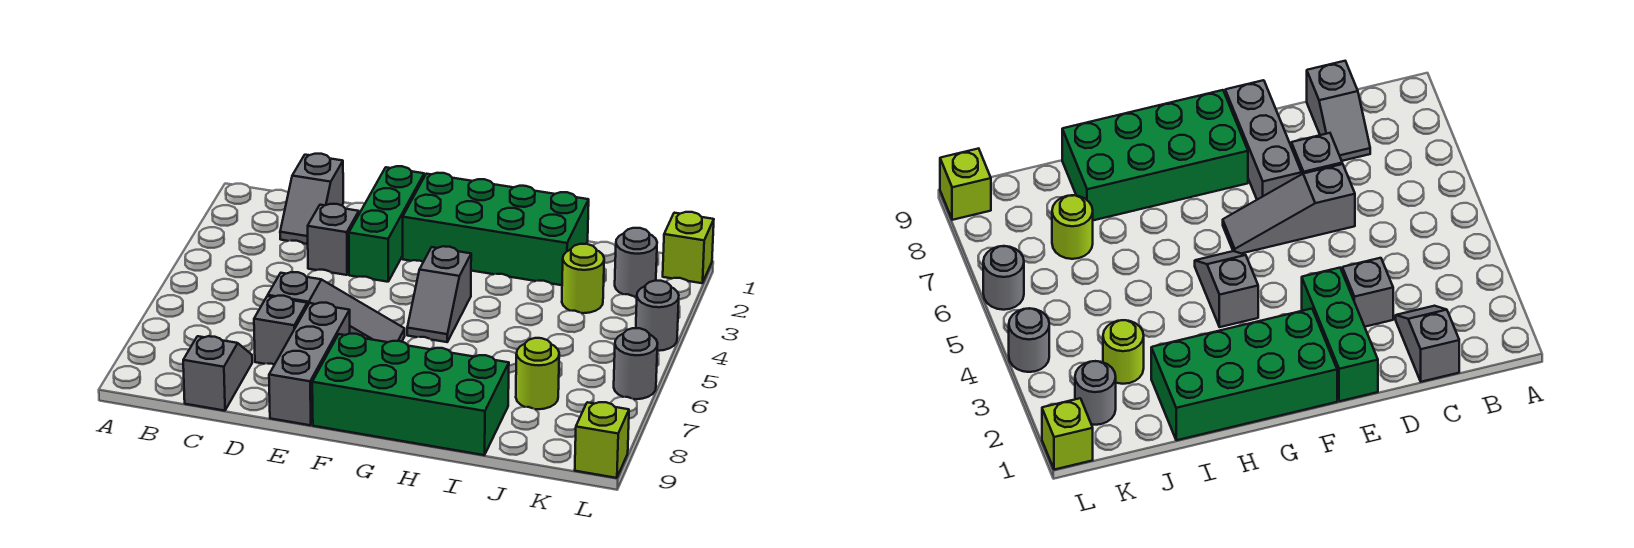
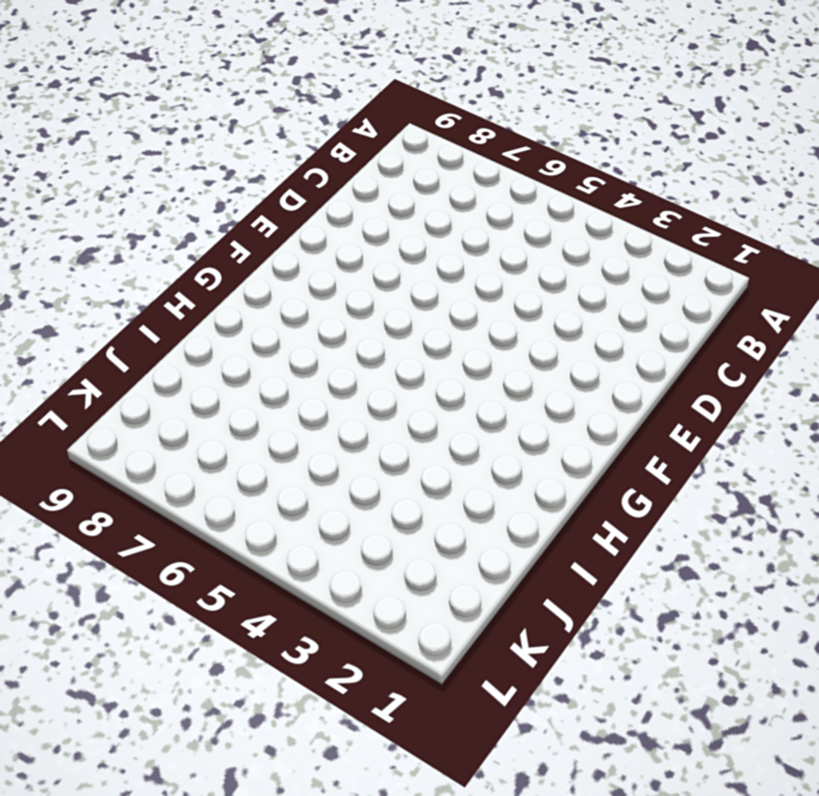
none -> grey slope C1:C2 level 1 top 1
none -> grey slope C8:C9 level 1 top 9
none -> grey brick D3 level 1

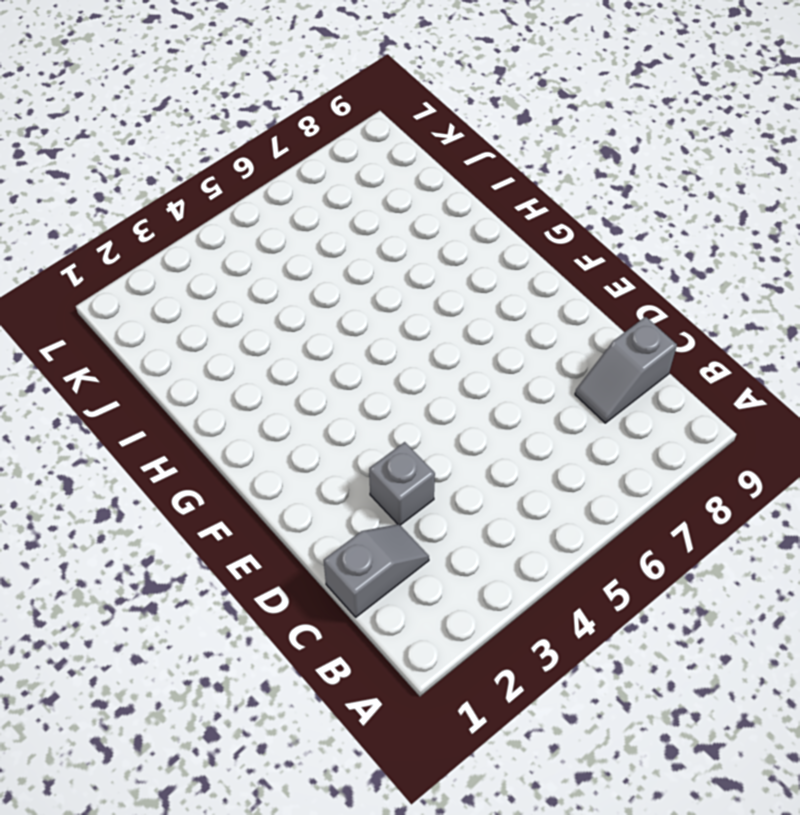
none -> grey slope D6:F6 level 1 top D
none -> grey brick D7 level 1
none -> green brick E1:E3 level 1

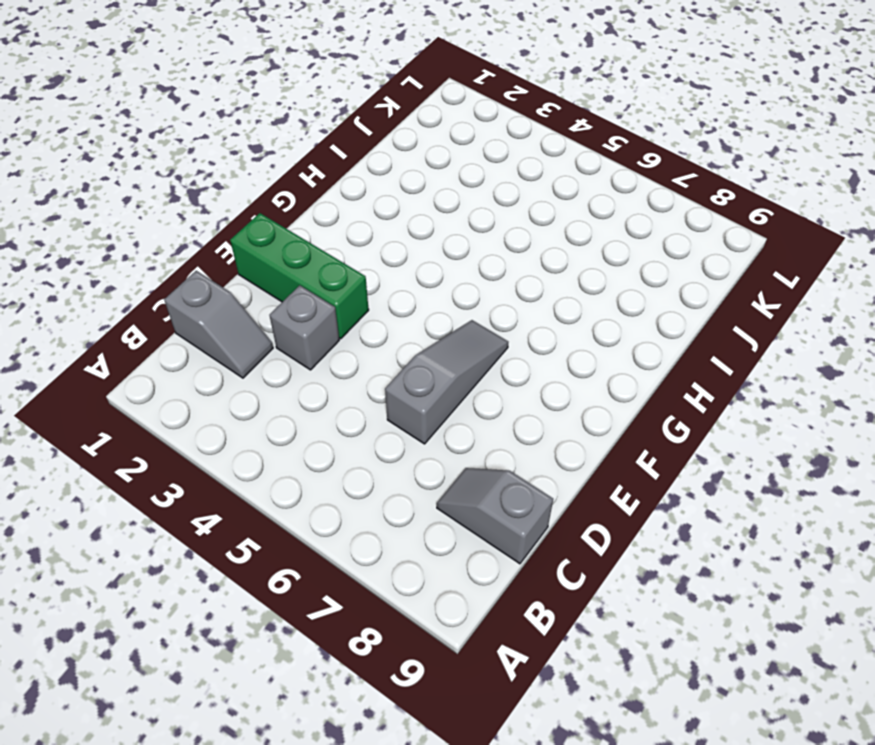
none -> grey brick D7 level 1
none -> grey brick E7:E9 level 1
none -> green brick F1:I2 level 1

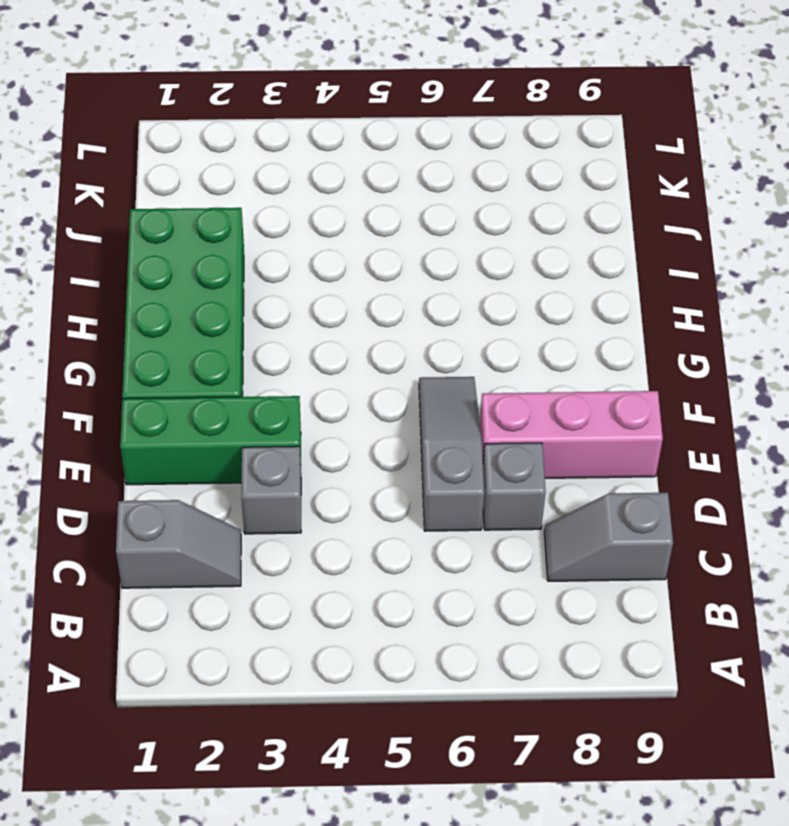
pink brick E7:E9 level 1 -> grey brick E7:E9 level 1
none -> green brick F8:I9 level 1
none -> grey slope G4:G5 level 1 top 4
none -> lime round brick J3 level 1

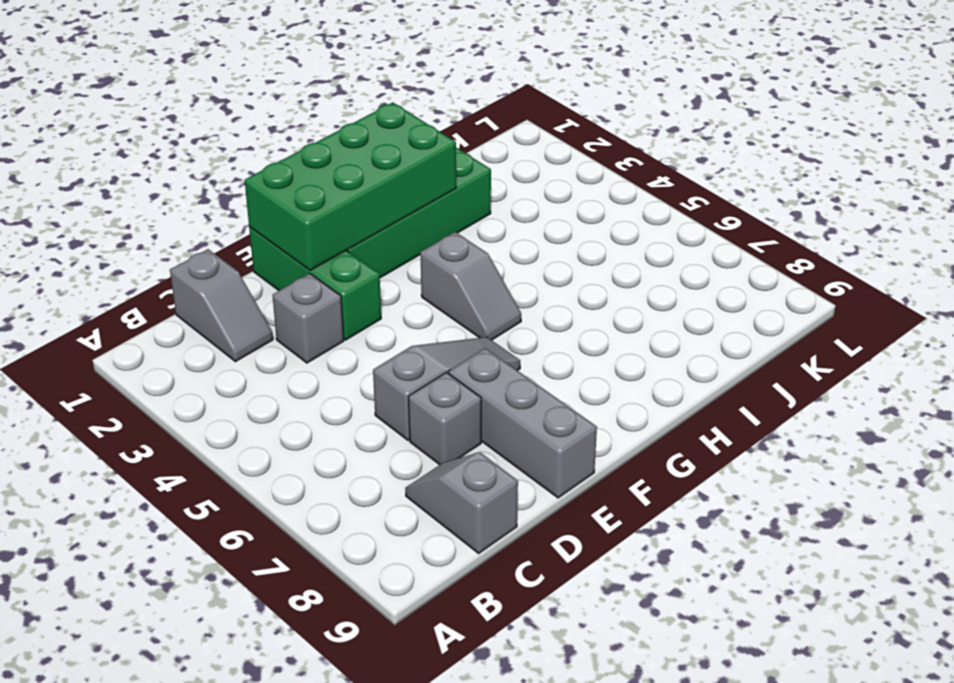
green brick E1:H2 level 2 -> green brick F8:I9 level 1
none -> lime round brick J3 level 1
none -> lime round brick J7 level 1
none -> grey round brick K2 level 1

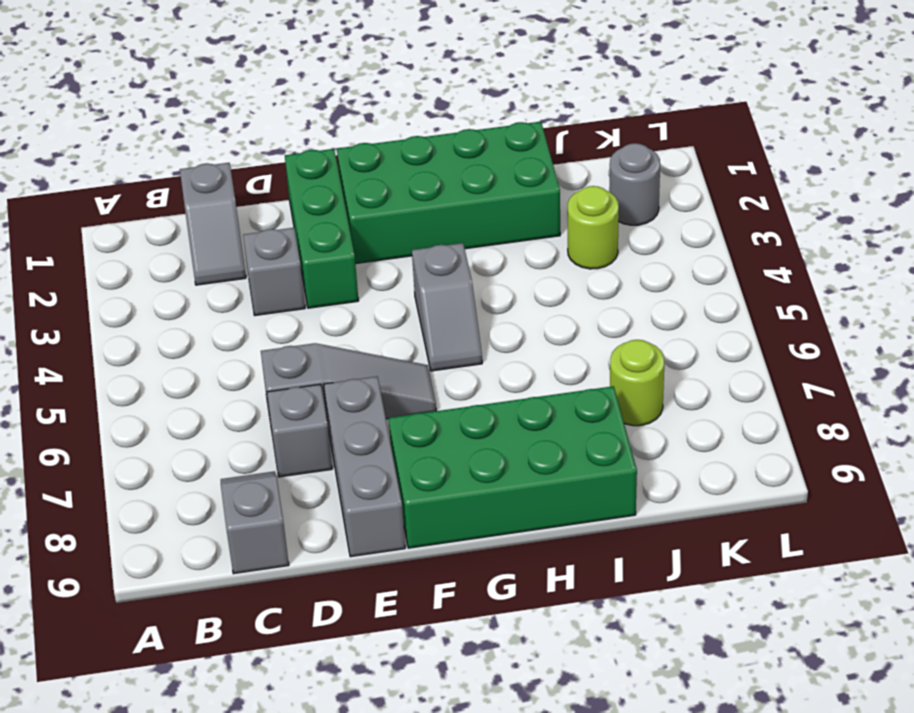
none -> lime brick L1 level 1
none -> grey round brick L4 level 1
none -> grey round brick L6 level 1

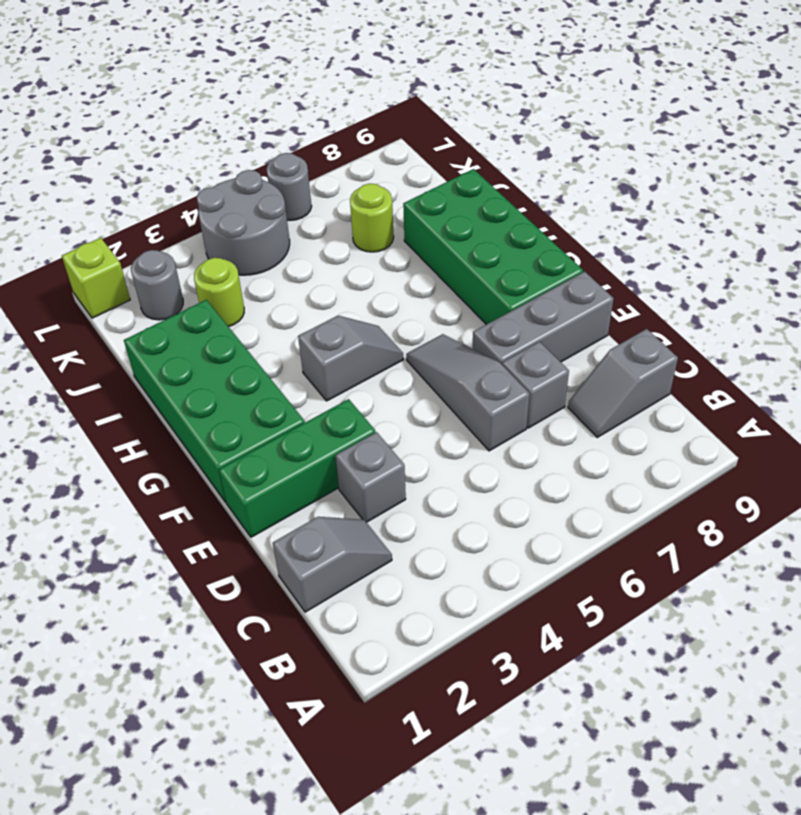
grey round brick K4:L5 level 1 -> grey round brick L4 level 1
none -> lime brick L9 level 1

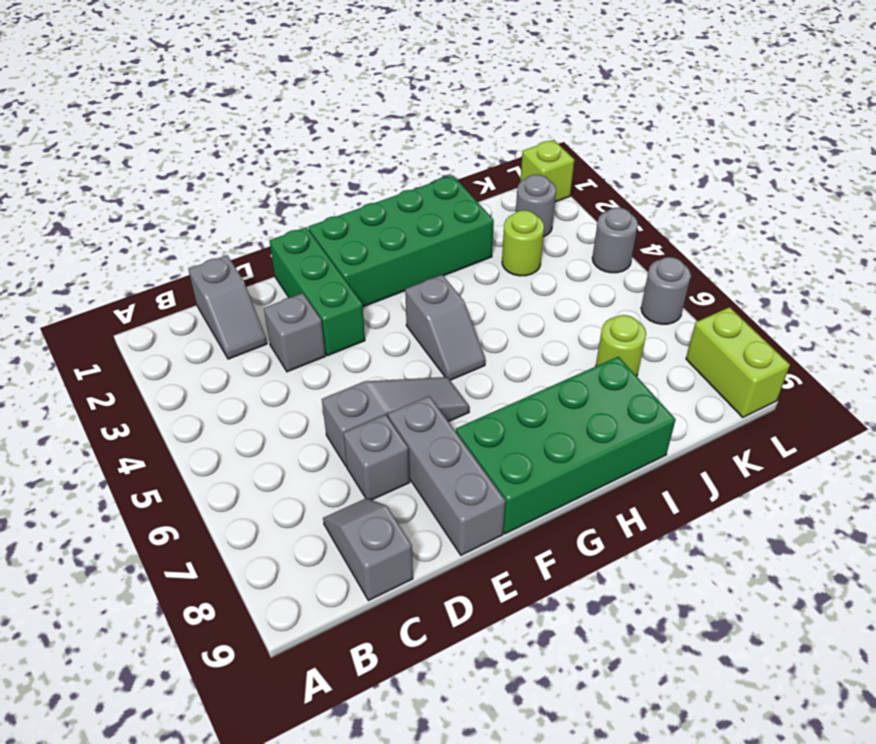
lime brick L8:L9 level 1 -> lime brick L9 level 1

